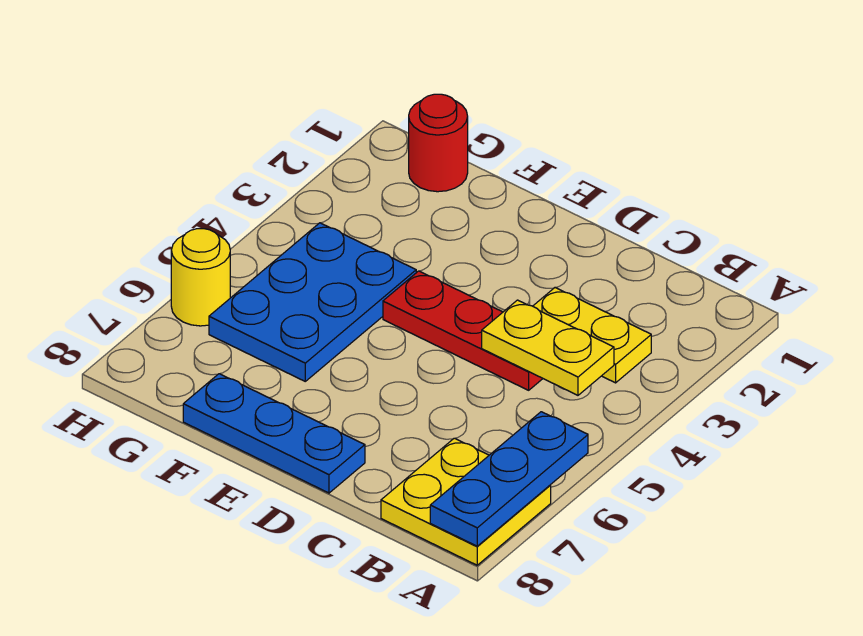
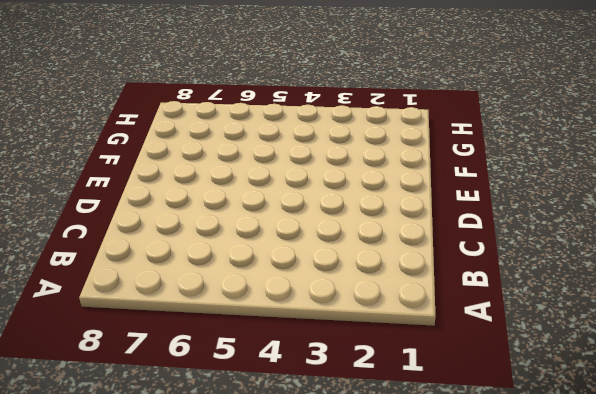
none -> yellow plate A7:B8 level 1
none -> yellow plate B3:C3 level 1

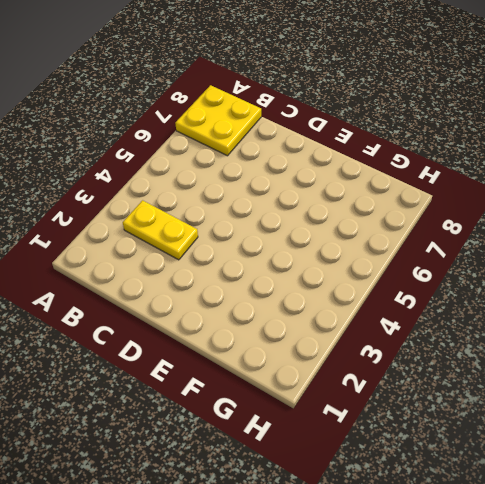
none -> red plate C4:E4 level 1
none -> blue plate D8:F8 level 1

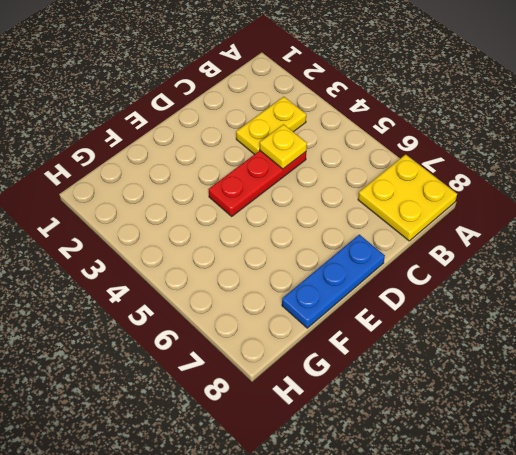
yellow plate C4 level 2 -> yellow plate B4:C4 level 2
none -> blue plate F4:G6 level 1
none -> red round brick G1 level 1

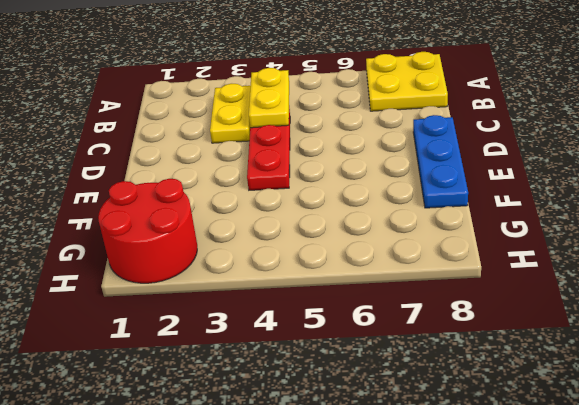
red round brick G1:H2 level 1 -> red round brick G1 level 1
none -> blue plate F4:G6 level 1
none -> yellow round brick H6 level 1

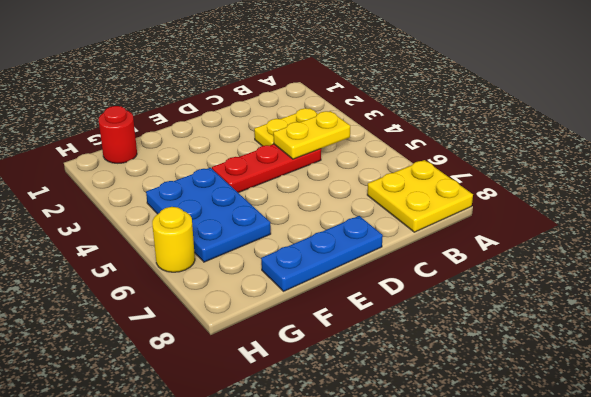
none -> blue plate A6:A8 level 2

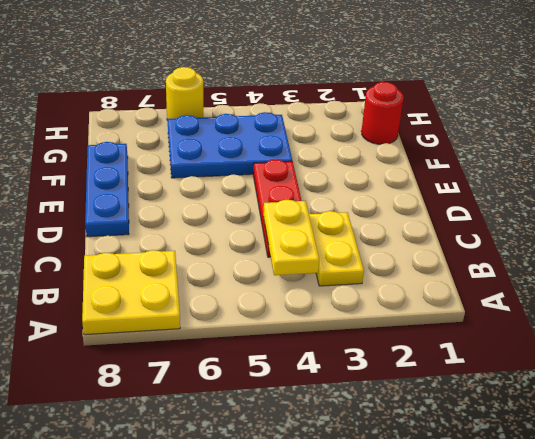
none -> blue plate A6:A8 level 2

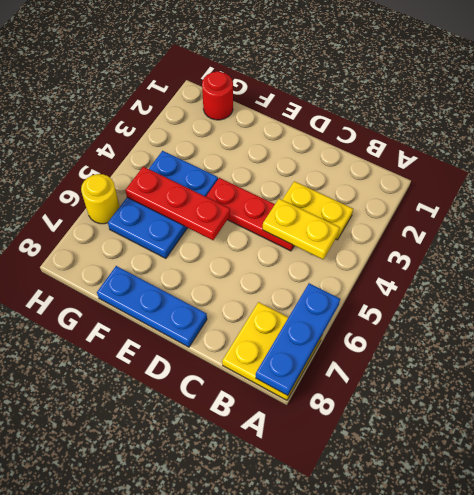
red plate E5:G5 level 2 -> none

